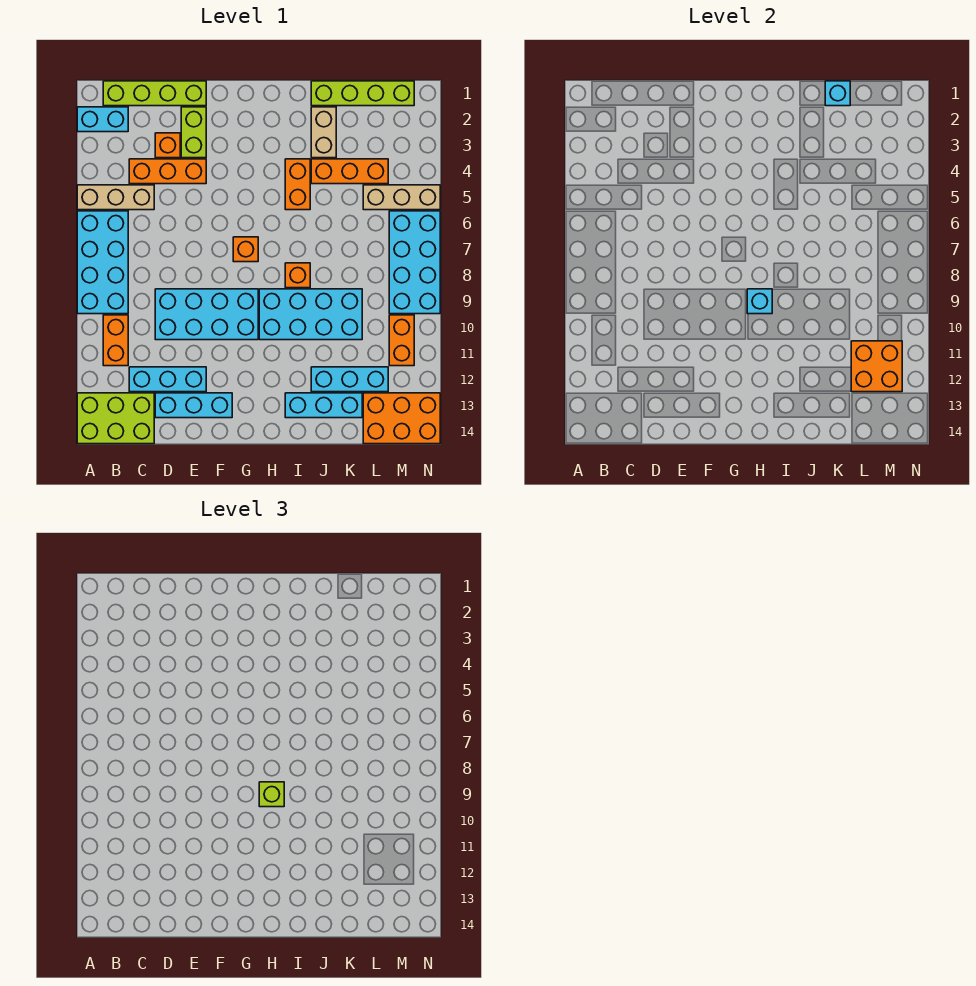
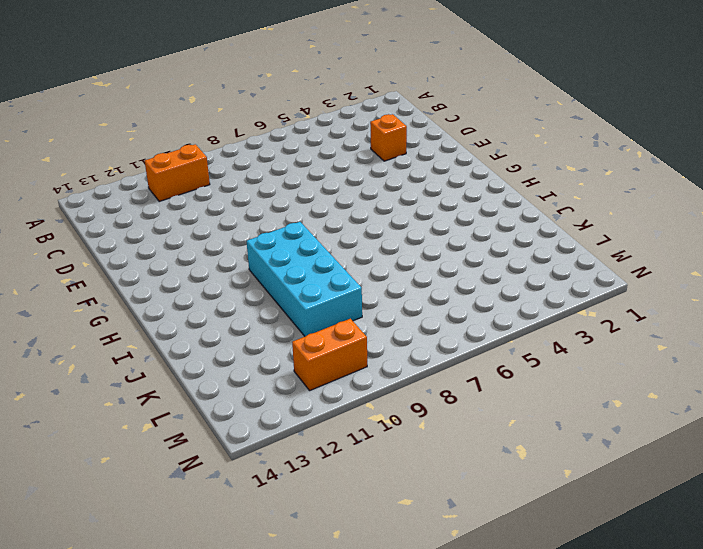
none -> cyan brick A2:B2 level 1
none -> tan brick A5:C5 level 1
none -> cyan brick A6:B9 level 1

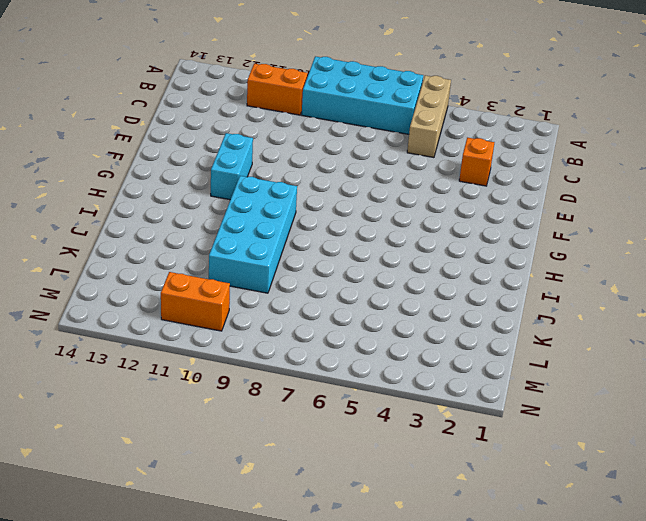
cyan brick F11:G11 level 1 -> cyan brick A2:B2 level 1
none -> lime brick A13:C14 level 1
none -> lime brick B1:E1 level 1
none -> orange brick C4:E4 level 1

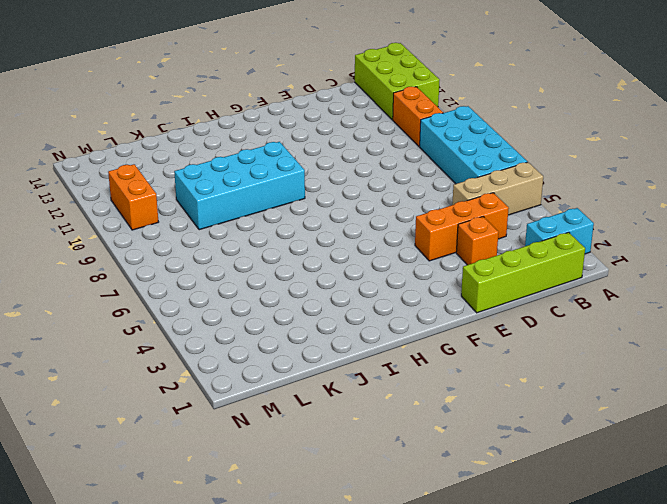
lime brick A12:B14 level 1 -> lime brick A13:C14 level 1
none -> cyan brick C12:E12 level 1
none -> cyan brick D9:G10 level 1
none -> cyan brick D13:F13 level 1

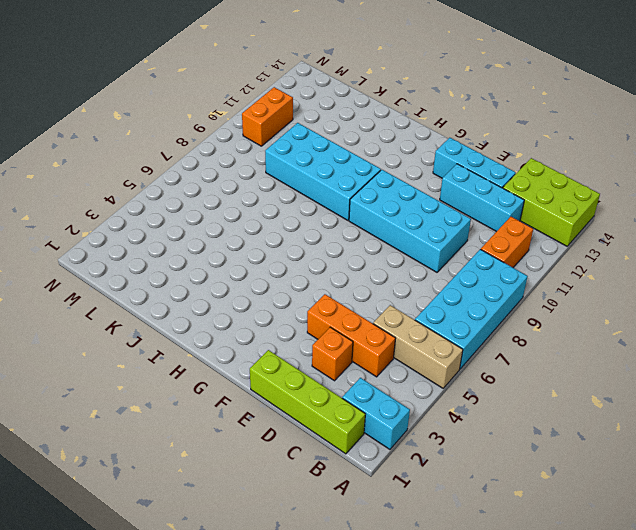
none -> lime brick E2:E3 level 1
none -> orange brick G7 level 1
none -> orange brick I4:I5 level 1

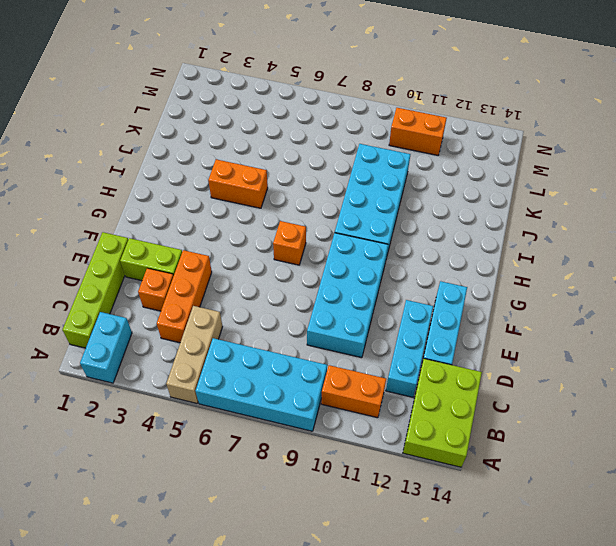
none -> orange brick I8 level 1
none -> cyan brick I13:K13 level 1
none -> lime brick J1:M1 level 1

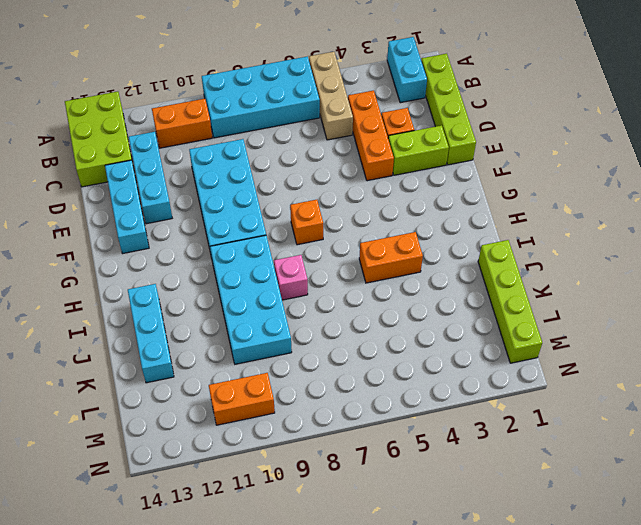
pink brick I8 level 1 -> orange brick I8 level 1
none -> tan brick J2:J3 level 1
none -> orange brick J4:L4 level 1
none -> cyan brick J12:L12 level 1

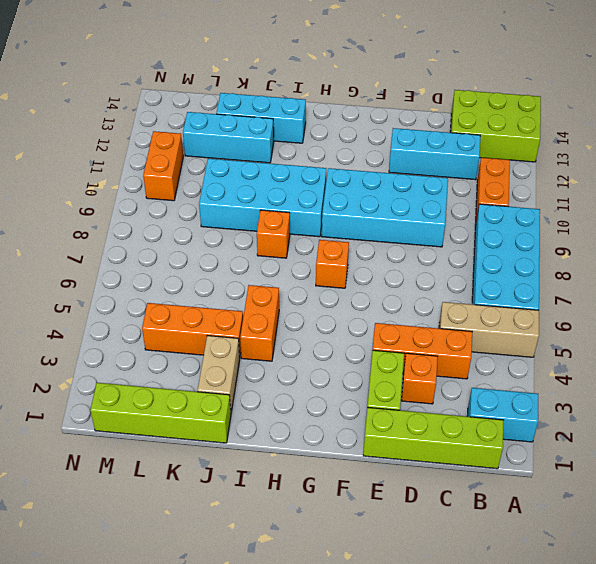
none -> cyan brick D13:F13 level 1
none -> tan brick L5:N5 level 1
none -> orange brick L13:N14 level 1

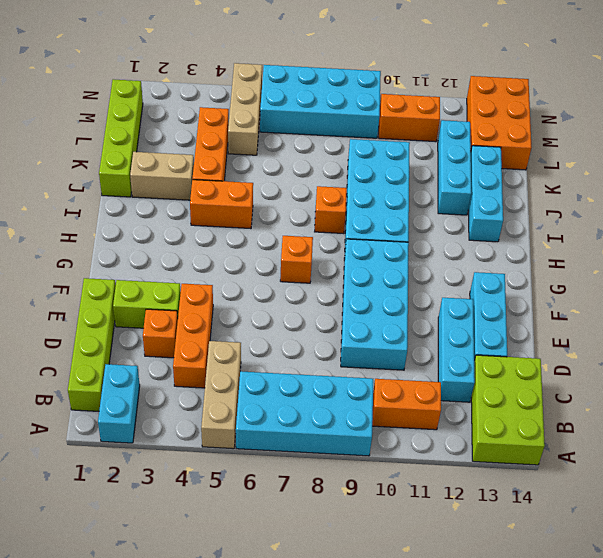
none -> cyan brick H9 level 2
none -> cyan brick K1 level 2
none -> orange brick L11:M12 level 2

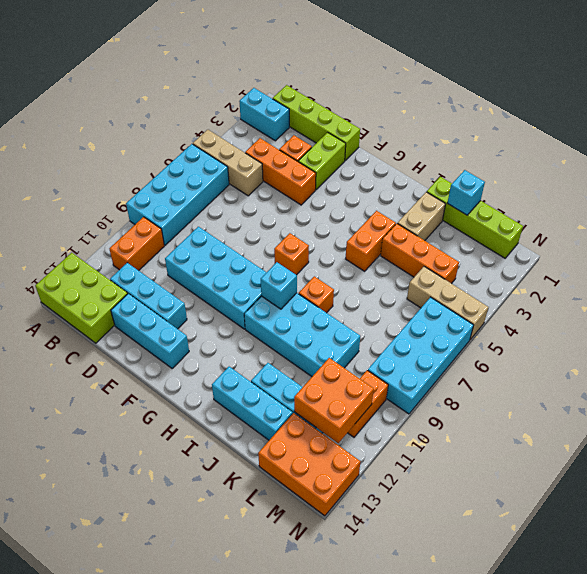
none -> lime brick H9 level 3

